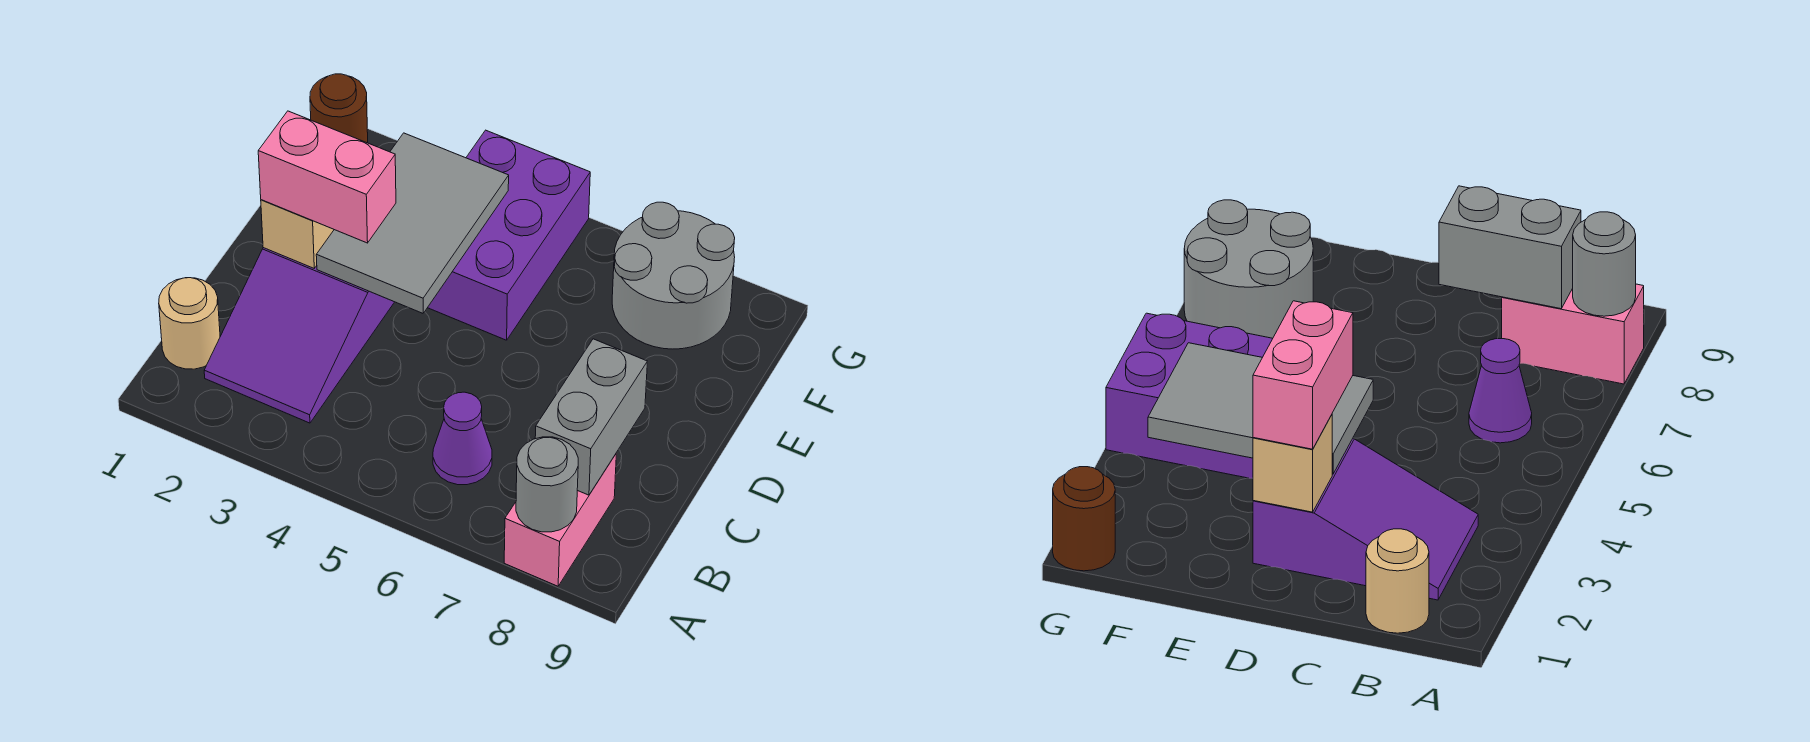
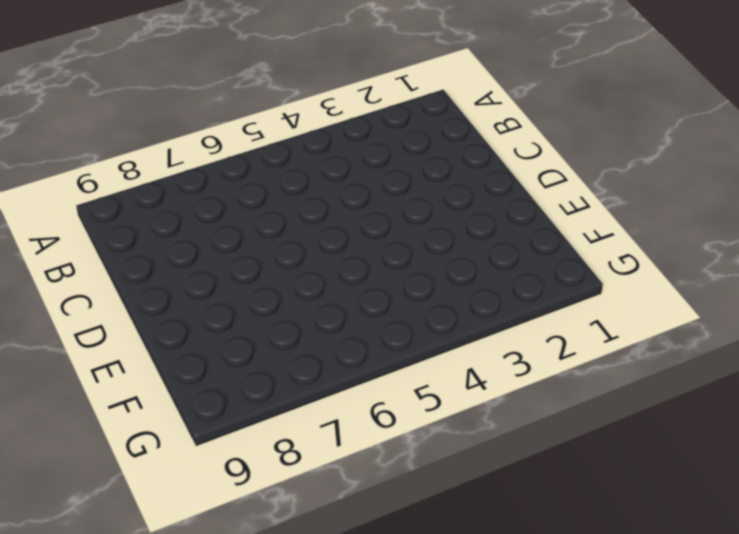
none -> pink brick A8:B8 level 1
none -> tan round brick B1 level 1
none -> purple slope B2:D3 level 1 top D

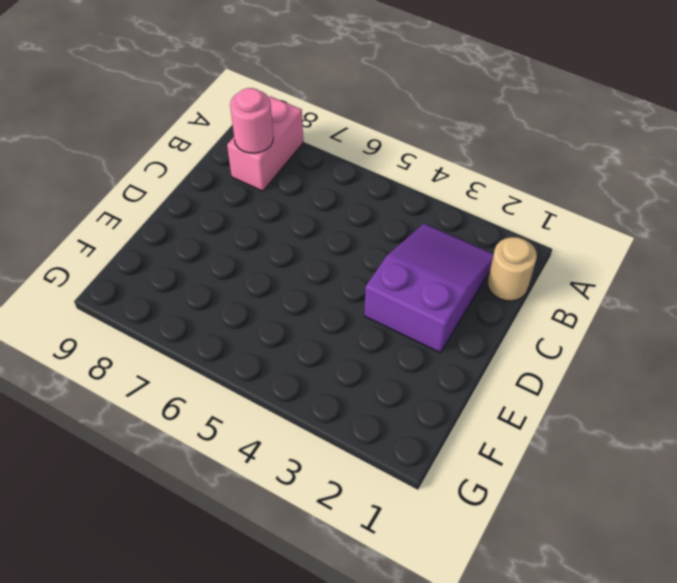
pink round brick B8 level 2 -> grey brick B8:C8 level 2
none -> purple cone B6 level 1
none -> purple brick E4:G5 level 1
none -> grey round brick F7:G8 level 1

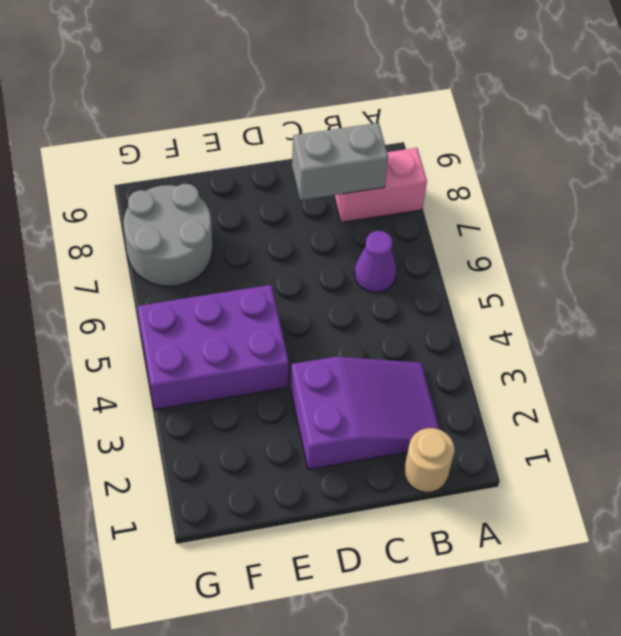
none -> brown round brick G1 level 1
none -> grey round brick A8 level 2
none -> tan brick D2 level 2

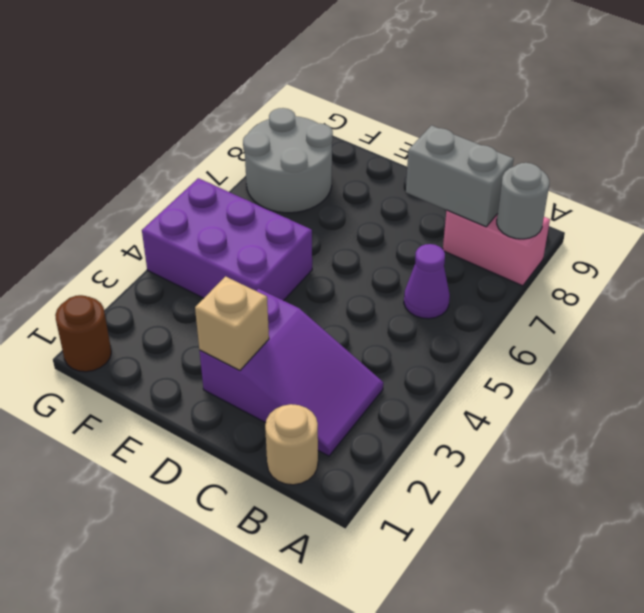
none -> grey tile D3:F4 level 2
none -> pink brick D2:D3 level 3

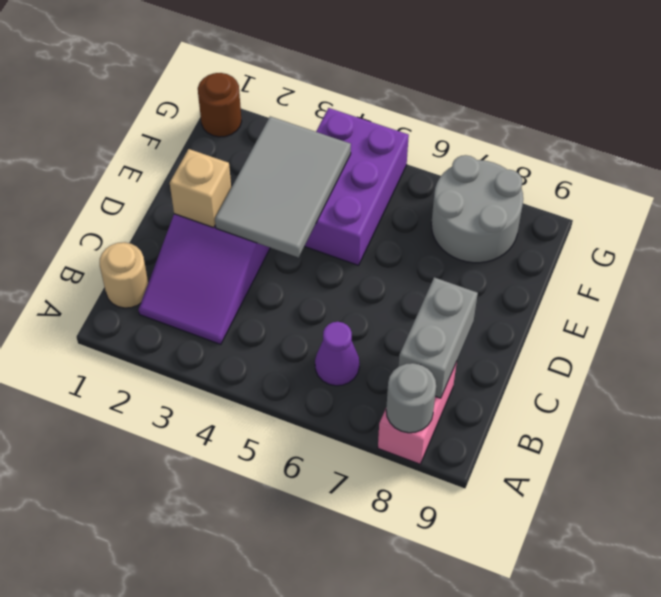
none -> pink brick D2:D3 level 3

